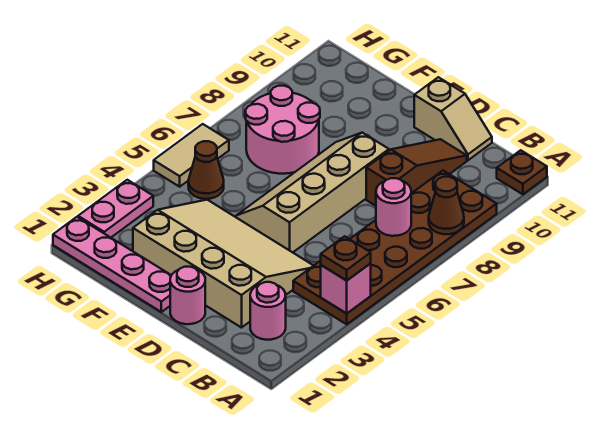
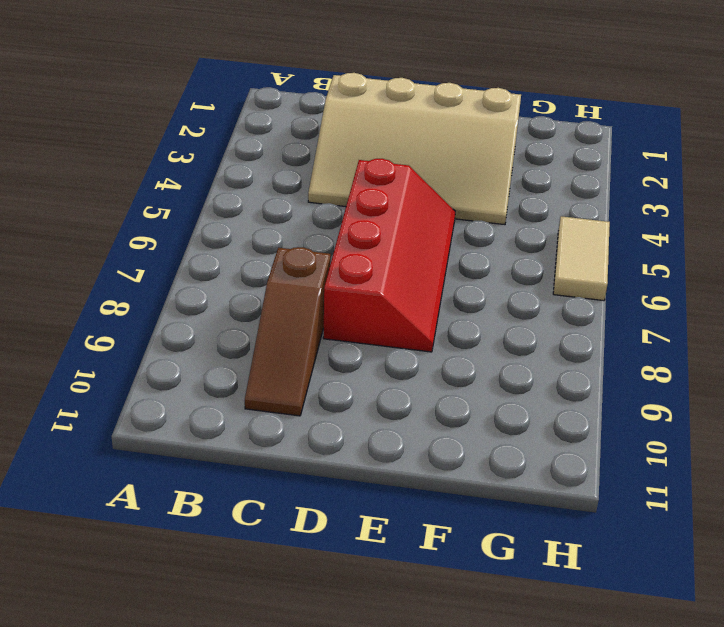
red slope D5:E8 level 1 top D -> tan slope D5:E8 level 1 top D
none -> brown plate A4:B9 level 1
none -> brown plate A11 level 1
none -> pink round brick B2 level 1

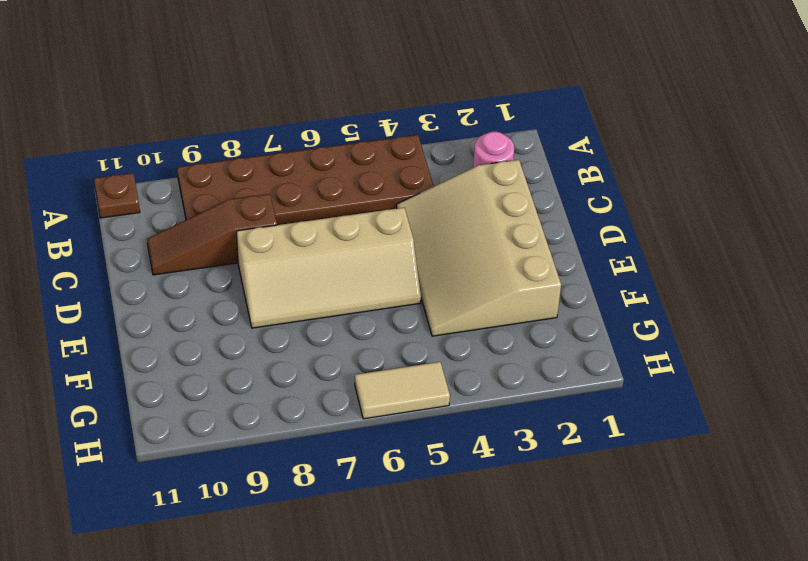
none -> tan slope C11:D11 level 1 top D
none -> pink round brick D1 level 1
none -> pink plate E1:H1 level 1

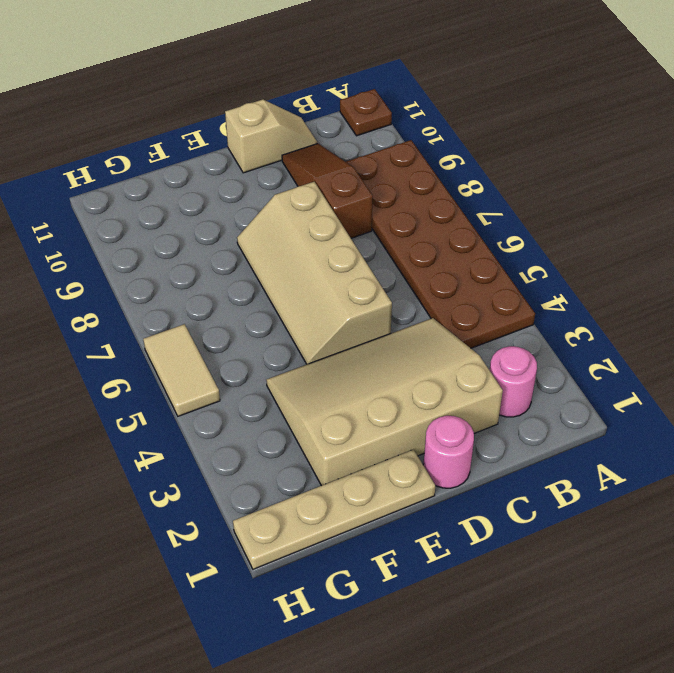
tan plate E1:H1 level 1 -> pink plate E1:H1 level 1
none -> pink round brick F7:G8 level 1
none -> brown cone G5 level 1
none -> pink plate H2:H3 level 1

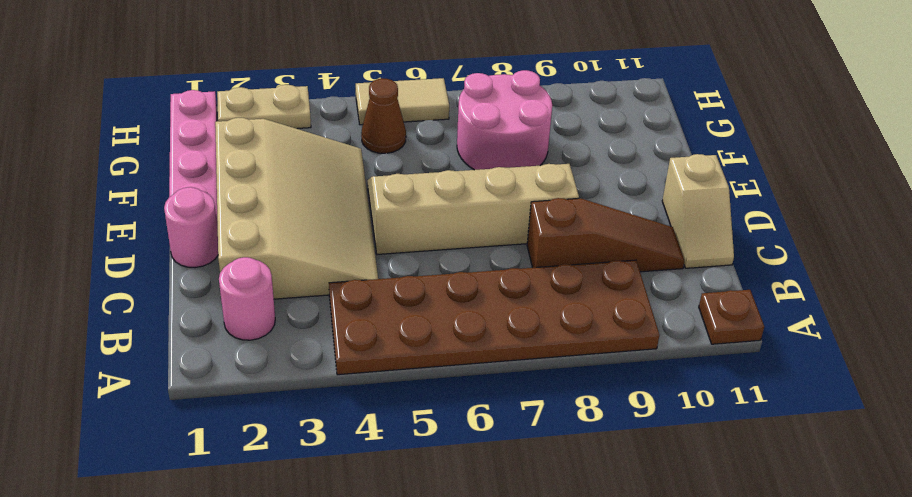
tan plate H2:H3 level 1 -> pink plate H2:H3 level 1
none -> pink brick A4 level 2
none -> brown cone A8 level 2
none -> pink round brick B7 level 2

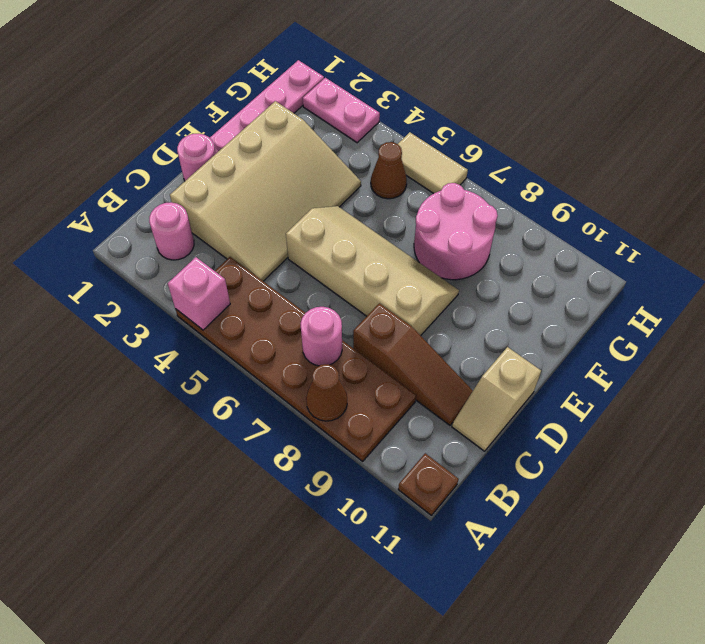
none -> brown plate A4 level 3

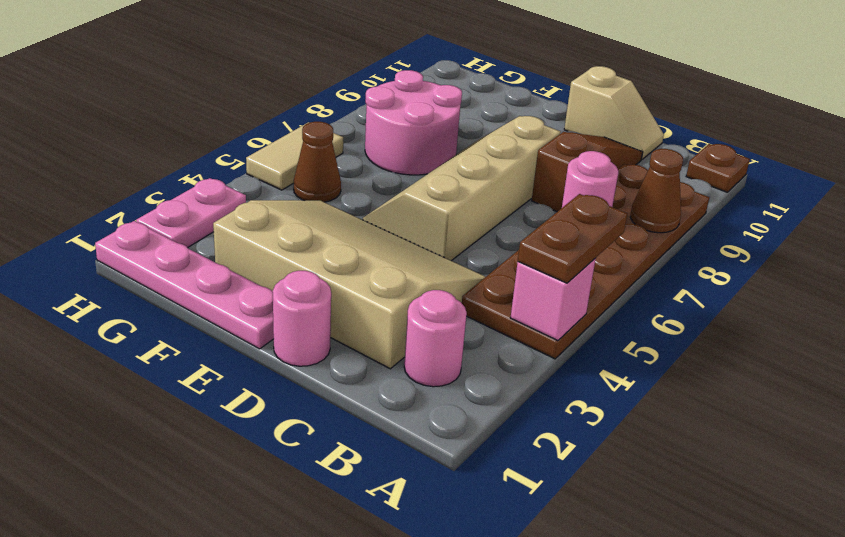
brown plate A4:A5 level 3 -> brown plate A4 level 3

